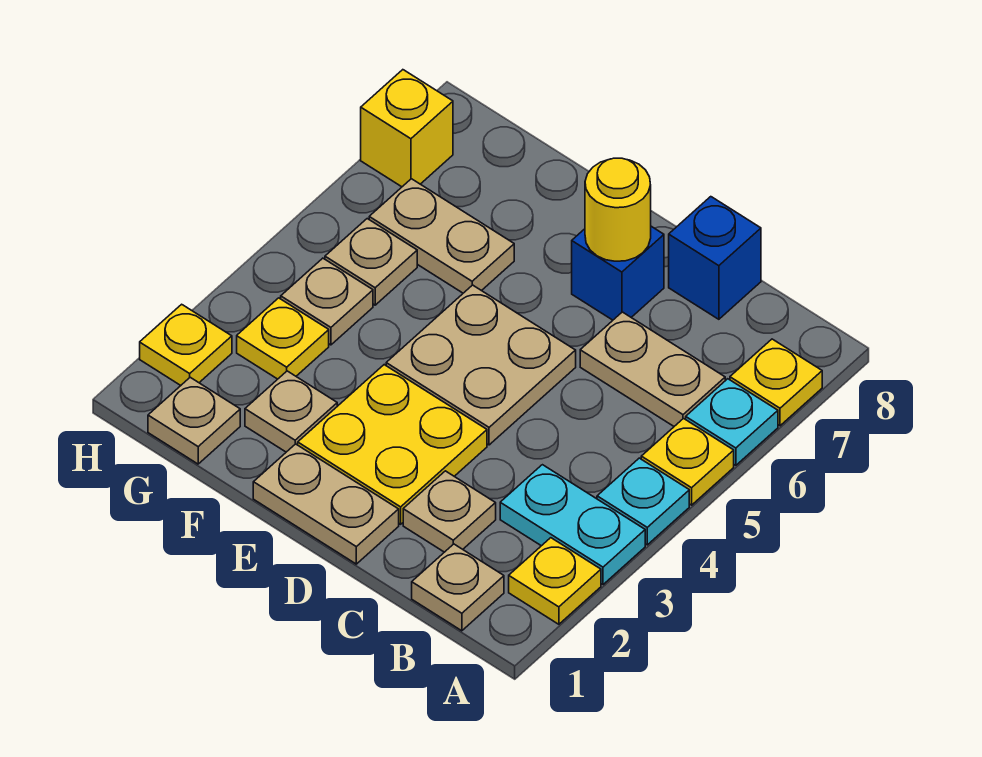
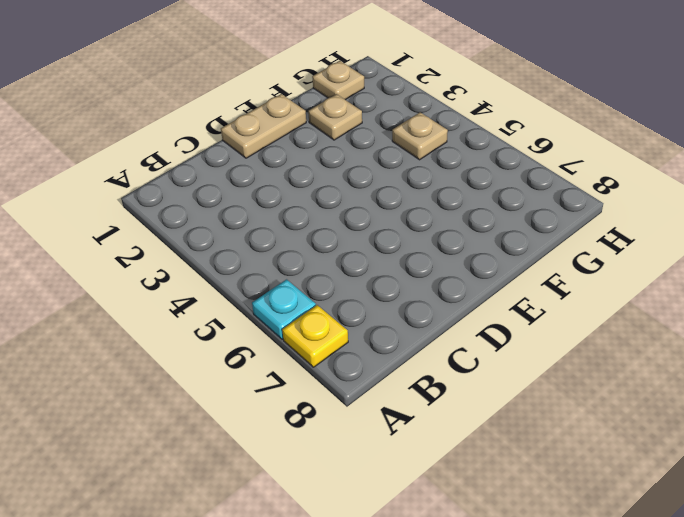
none -> yellow plate A2 level 1
none -> cyan plate A3:B3 level 1
none -> cyan plate A4 level 1

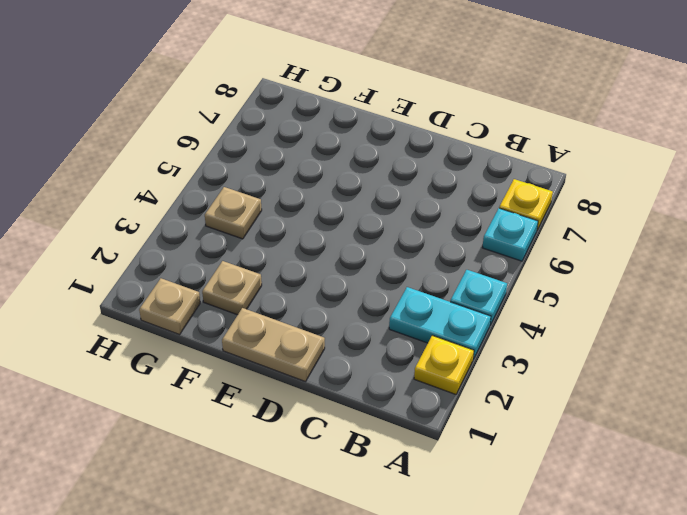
none -> yellow plate A5 level 1
none -> tan plate B1 level 1
none -> tan plate B6:C6 level 1

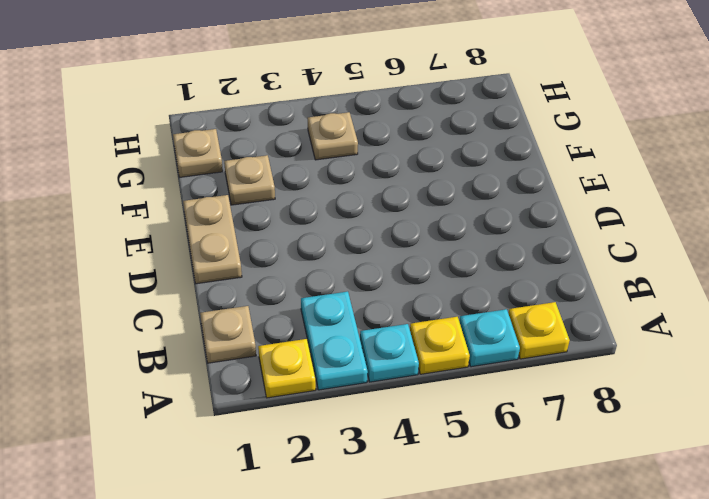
none -> tan plate B6:C6 level 1
none -> tan plate C2 level 1
none -> blue brick C8 level 1

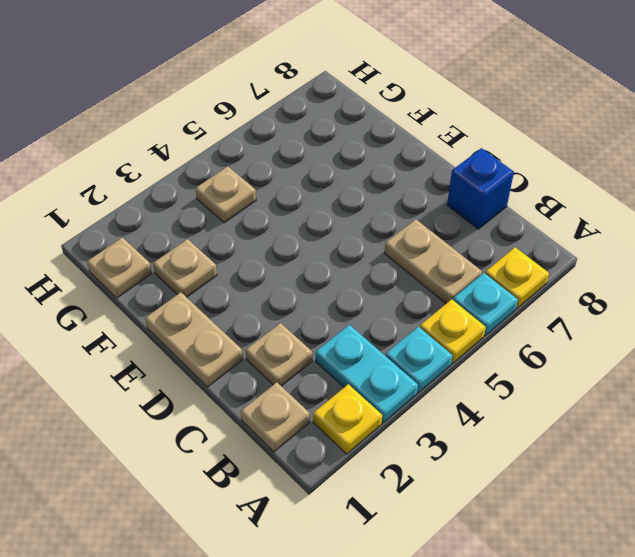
none -> yellow plate D2:E3 level 1
none -> tan plate D4:E5 level 1
none -> blue brick D7 level 1

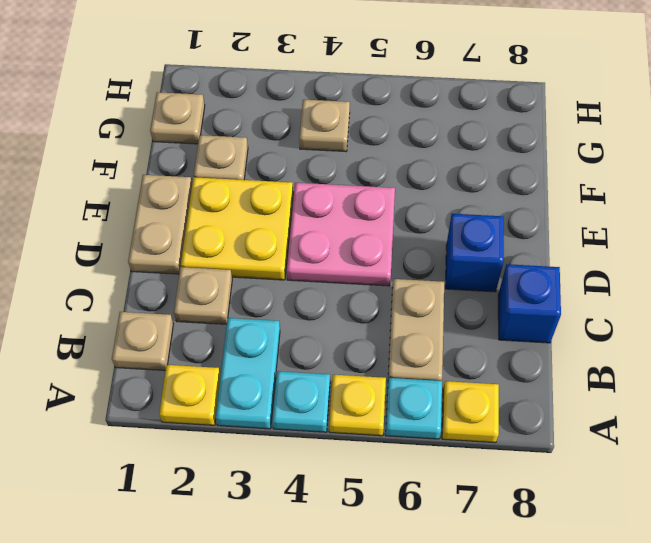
pink plate D4:E5 level 1 -> tan plate D4:E5 level 1
none -> tan plate F6:G6 level 1
none -> yellow plate G3 level 1
none -> tan plate G5 level 1

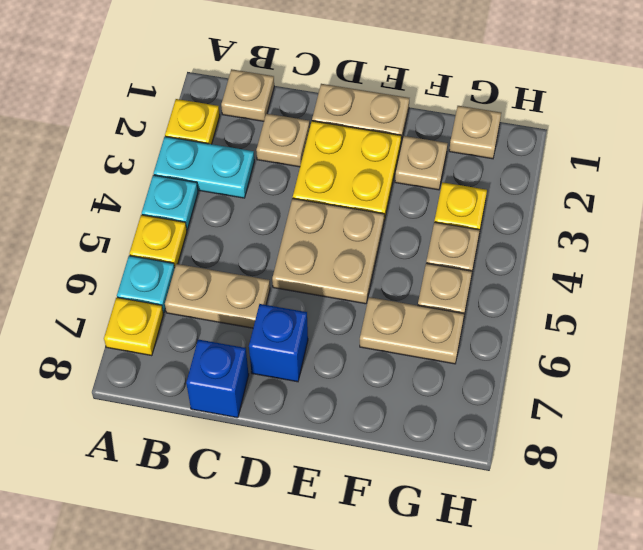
none -> yellow plate H2 level 1
none -> yellow brick H7 level 1
none -> yellow round brick D7 level 2

